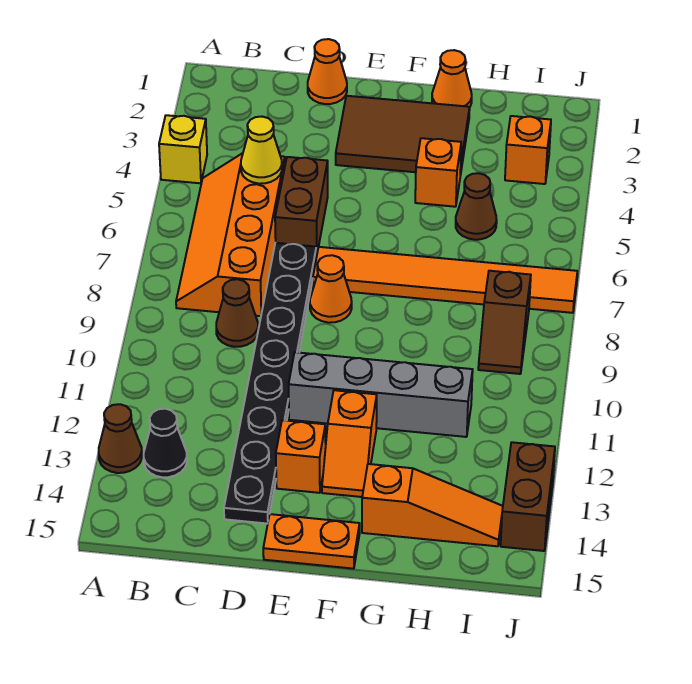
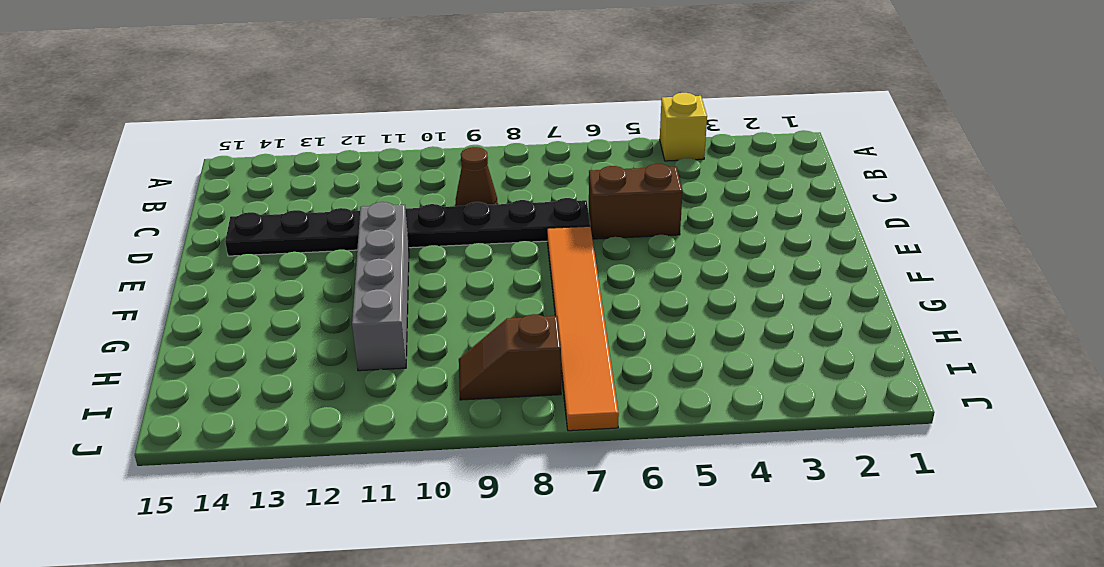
none -> brown cone A13 level 1
none -> orange slope B5:C8 level 1 top C
none -> black cone B13 level 1

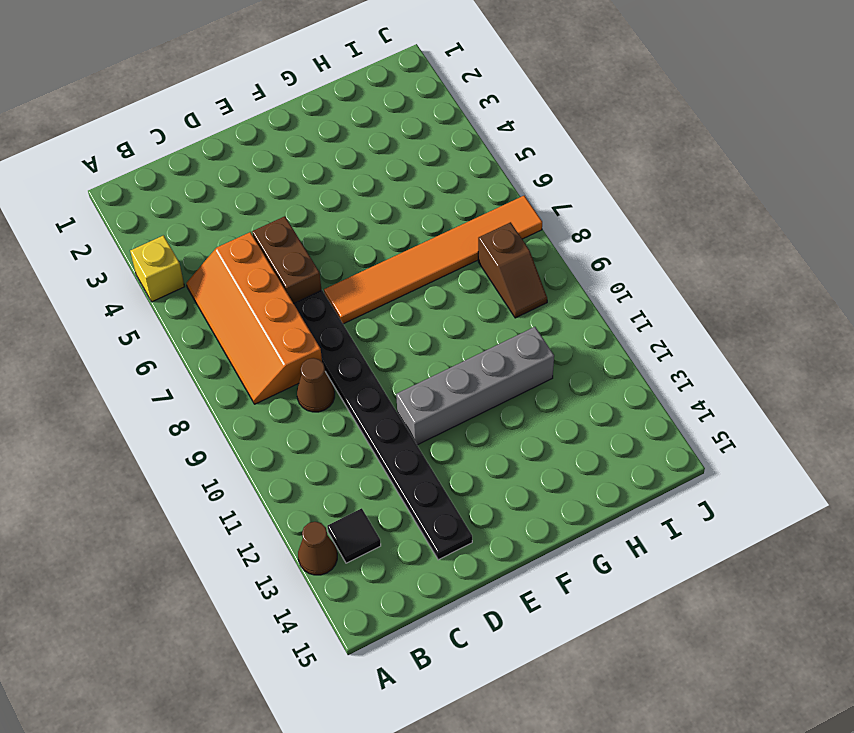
black tile B13 level 1 -> black cone B13 level 1
none -> orange cone D1 level 1
none -> brown tile E2:G3 level 1
none -> orange cone E8 level 1

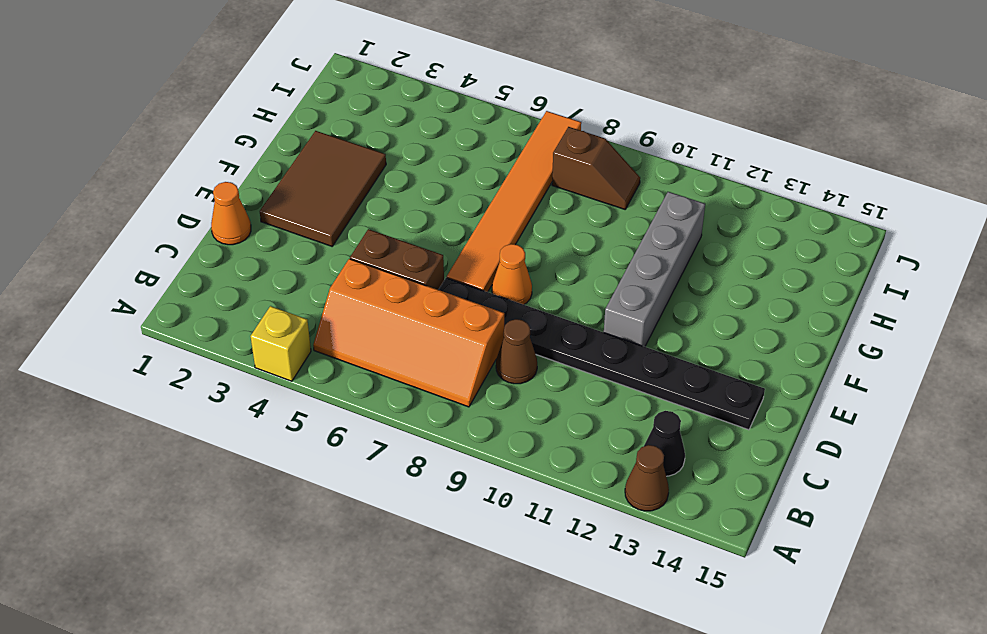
none -> orange brick E13 level 1
none -> orange plate E15:F15 level 1
none -> orange slope F12:F13 level 1 top 12

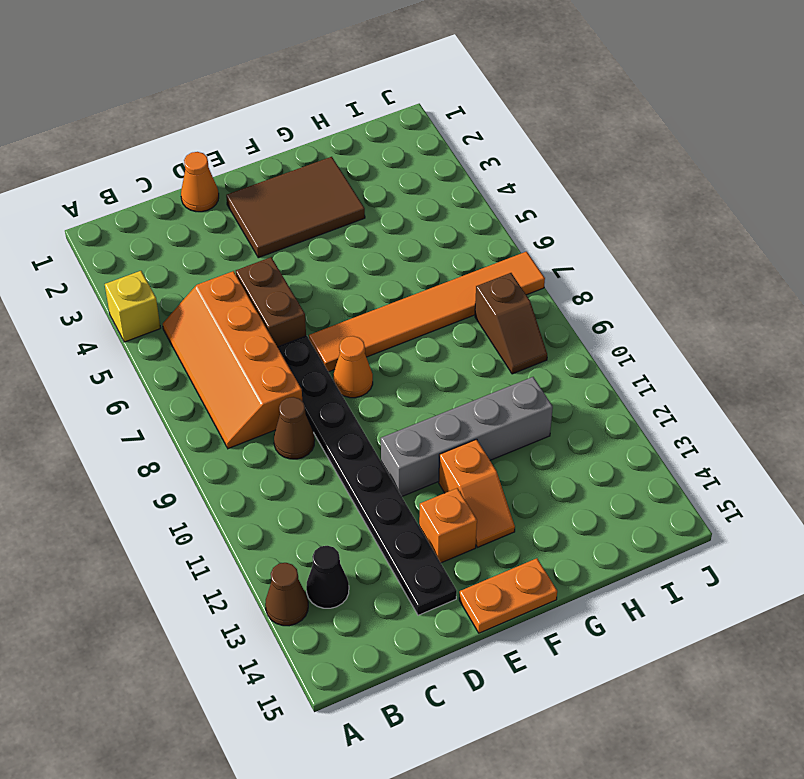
none -> orange cone G1 level 1
none -> orange brick G4 level 1
none -> orange slope G14:I14 level 1 top G

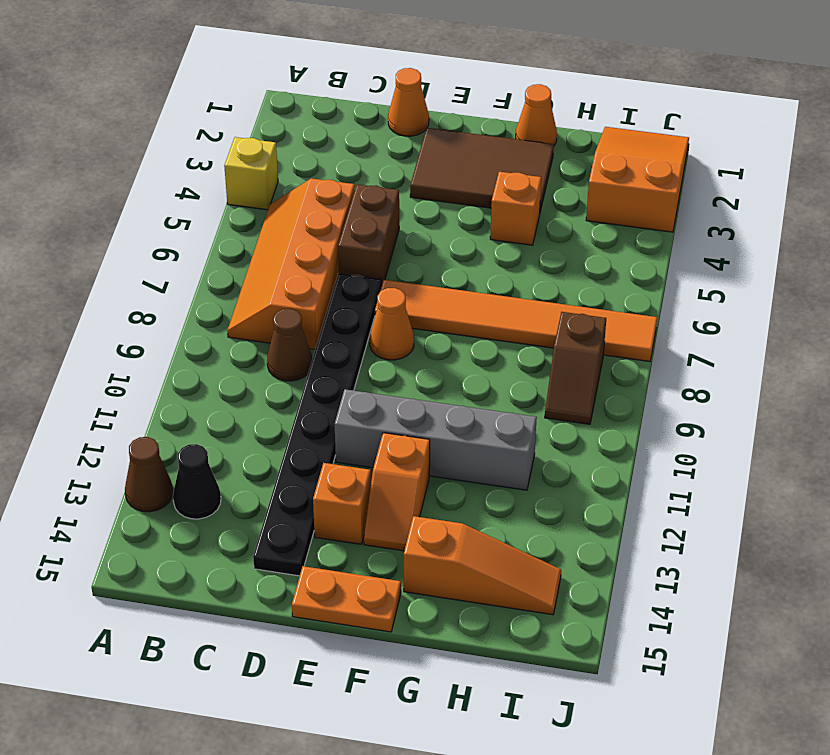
orange slope I1:J3 level 1 top 3 -> orange brick I3 level 1
none -> brown cone H5 level 1
none -> brown brick J13:J14 level 1
none -> yellow cone C5 level 2

